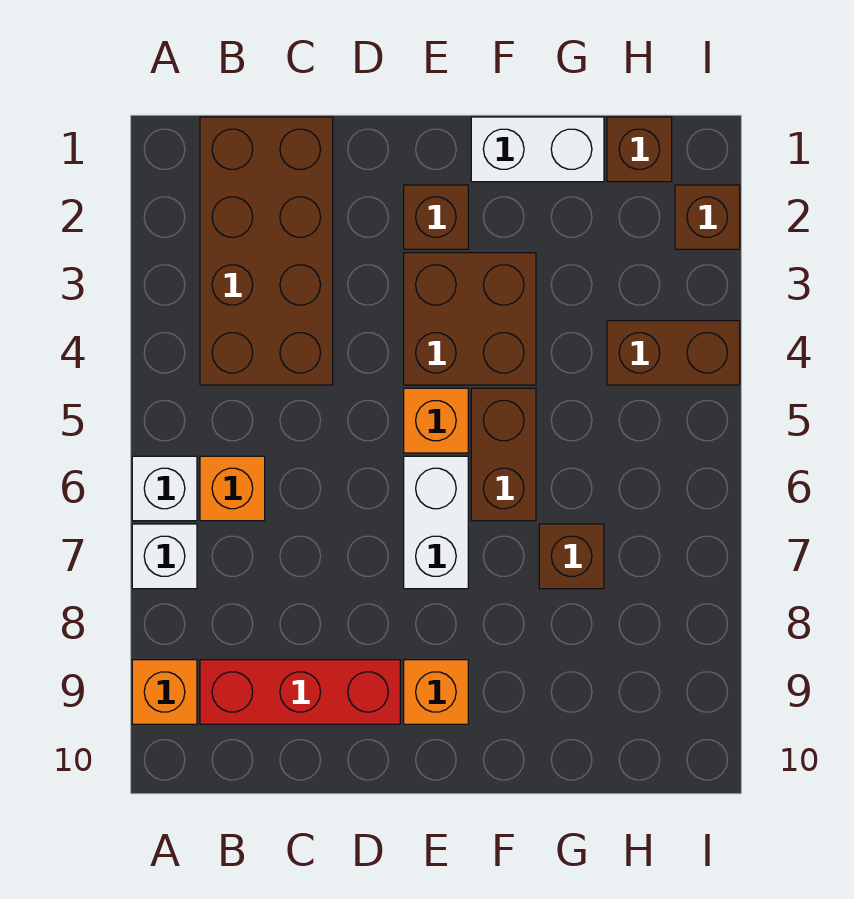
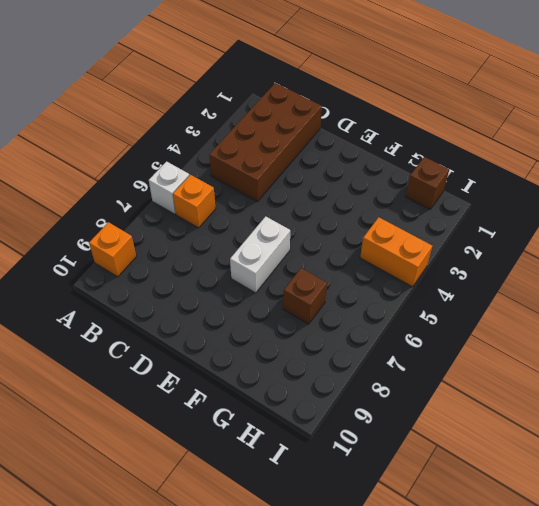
orange brick H4:I4 level 1 -> brown brick H4:I4 level 1
none -> white brick A7 level 1
none -> red brick B9:D9 level 1
none -> brown brick E2 level 1

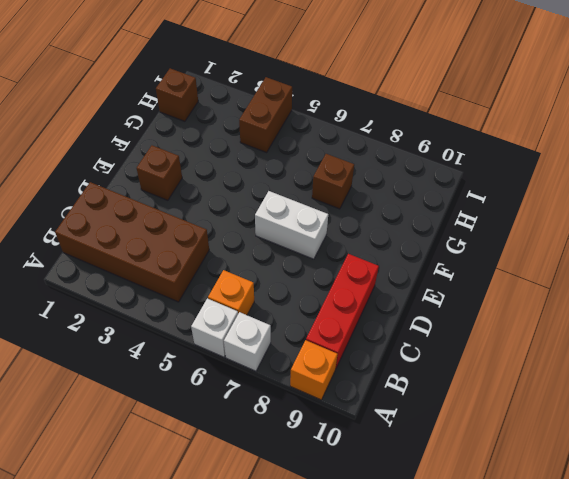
none -> brown brick E3:F4 level 1
none -> orange brick E5 level 1
none -> orange brick E9 level 1

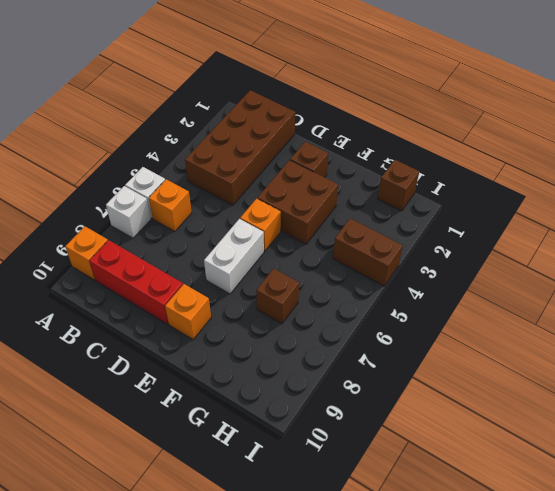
none -> white brick F1:G1 level 1
none -> brown brick F5:F6 level 1
none -> brown brick I2 level 1

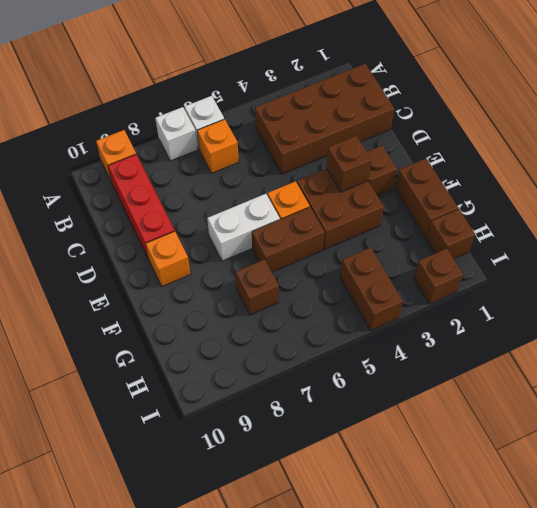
brown brick E3 level 2 -> none
brown brick F1:G1 level 1 -> white brick F1:G1 level 1

